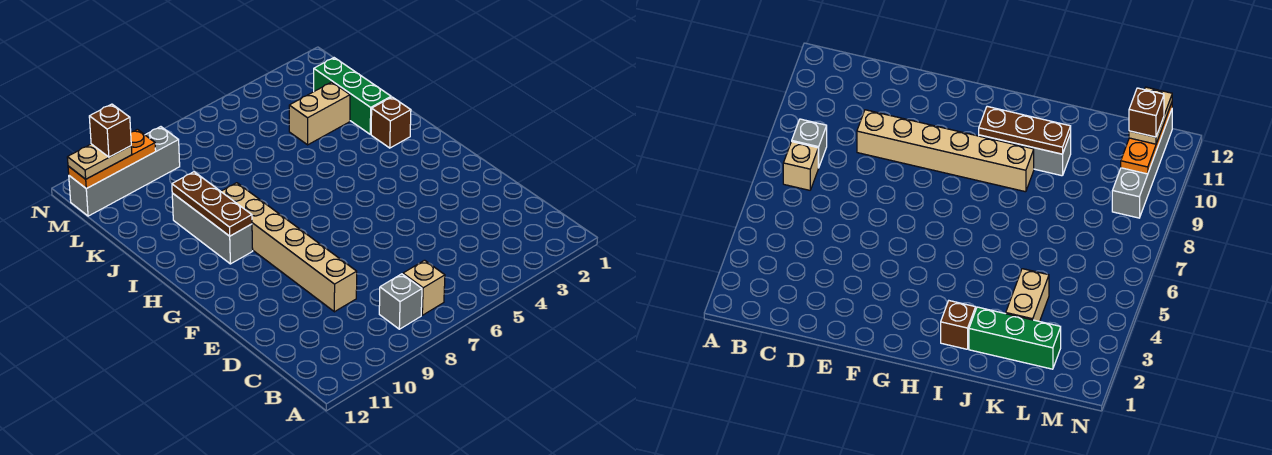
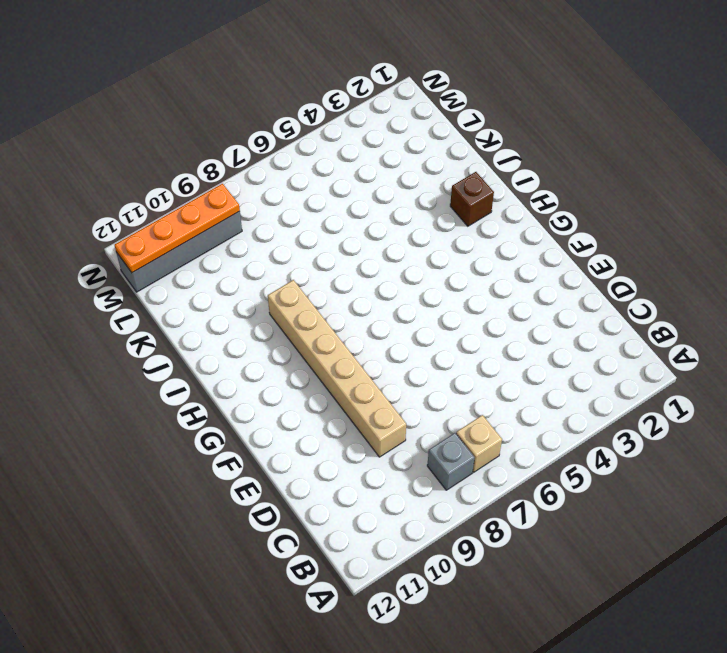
orange plate M9:M12 level 2 -> orange plate M10:M12 level 2
none -> grey brick H10:J10 level 1
none -> green brick J2:L2 level 1
none -> tan brick K3:K4 level 1

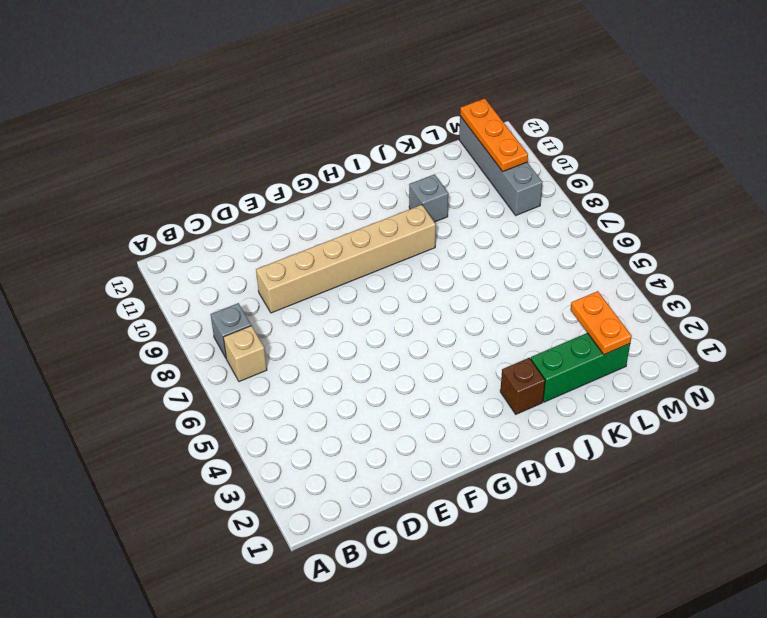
grey brick J10 level 1 -> grey brick H10:J10 level 1
orange plate L2:L3 level 2 -> none
none -> tan brick K3:K4 level 1
none -> brown plate H10:J10 level 2
none -> tan plate M11:M12 level 3

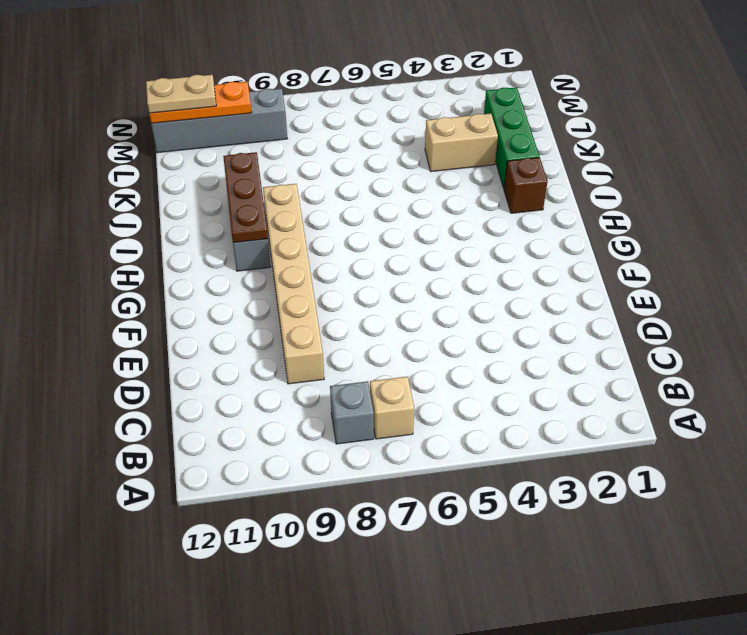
none -> brown brick M11 level 4

